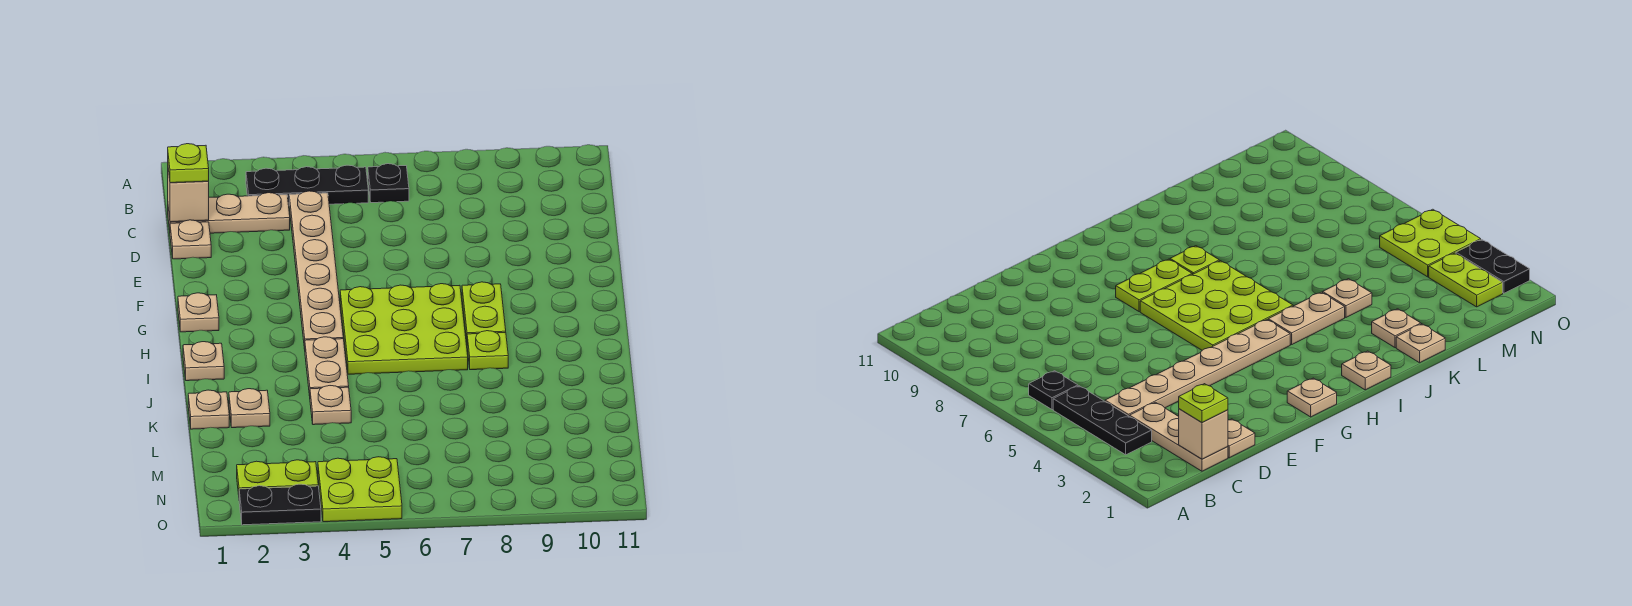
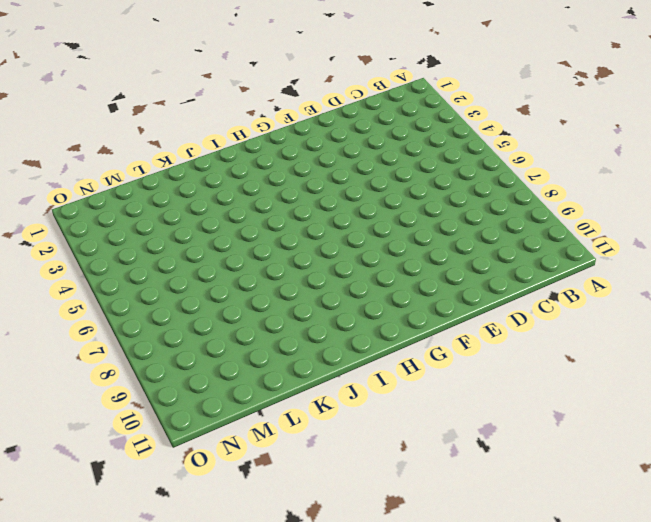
none -> black plate B3:B5 level 1
none -> black plate B6 level 1
none -> tan plate C1:C3 level 1

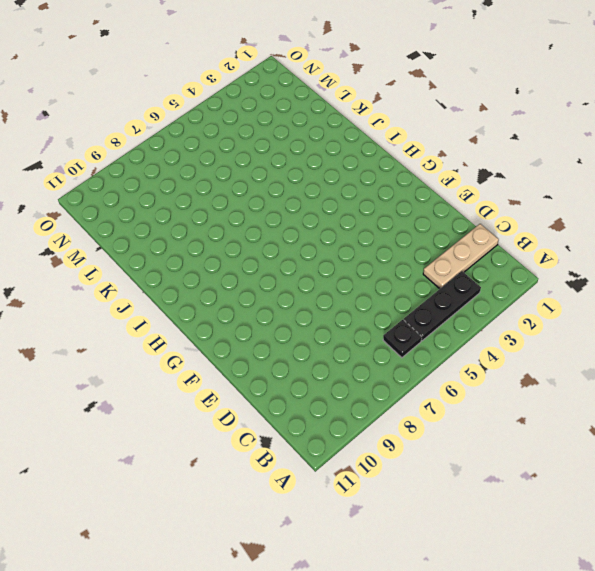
none -> tan plate C4:H4 level 1
none -> tan plate D1 level 1
none -> tan plate G1 level 1

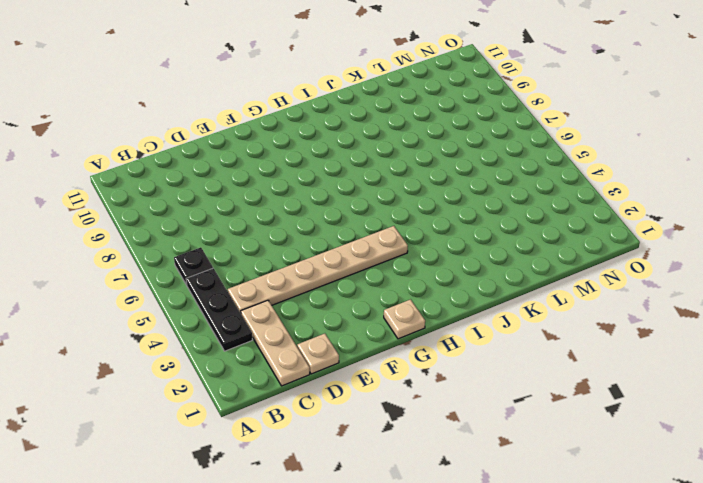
none -> lime plate G5:I7 level 1
none -> lime plate G8:H8 level 1
none -> tan plate I1 level 1

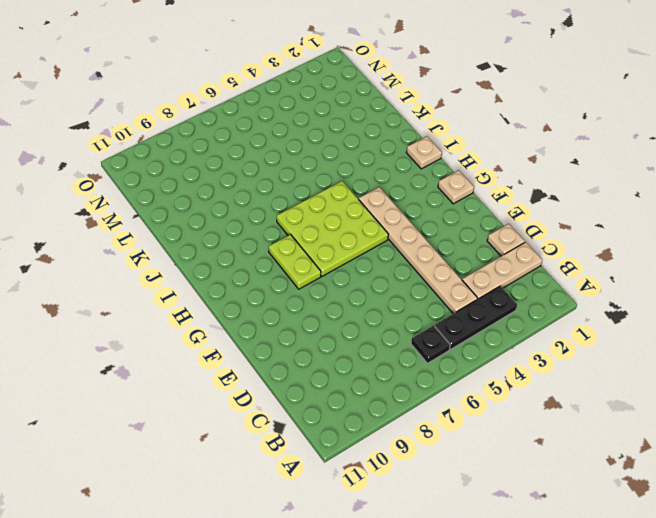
none -> tan plate I4:J4 level 1
none -> lime plate I8 level 1
none -> tan plate K1 level 1

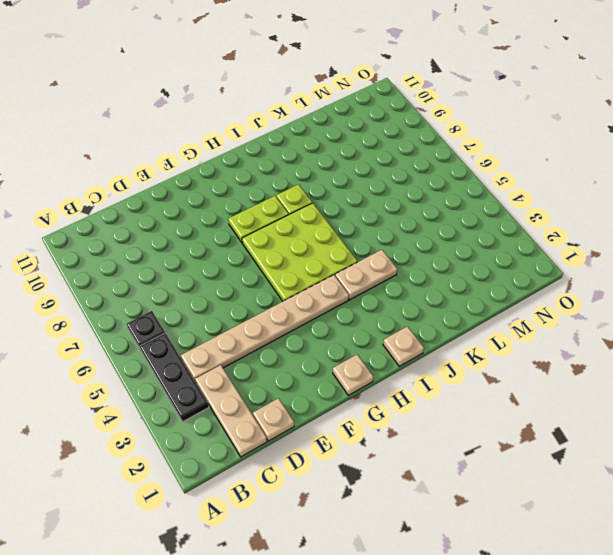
none -> tan plate K1 level 1
none -> tan plate K2 level 1
none -> tan plate K4 level 1

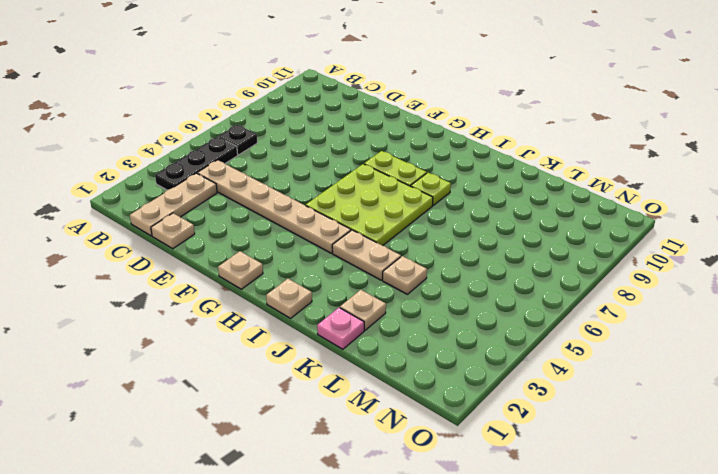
pink plate K1 level 1 -> tan plate K1 level 1
none -> lime plate N2:N3 level 1
none -> lime plate N4:O5 level 1
none -> black plate O2:O3 level 1

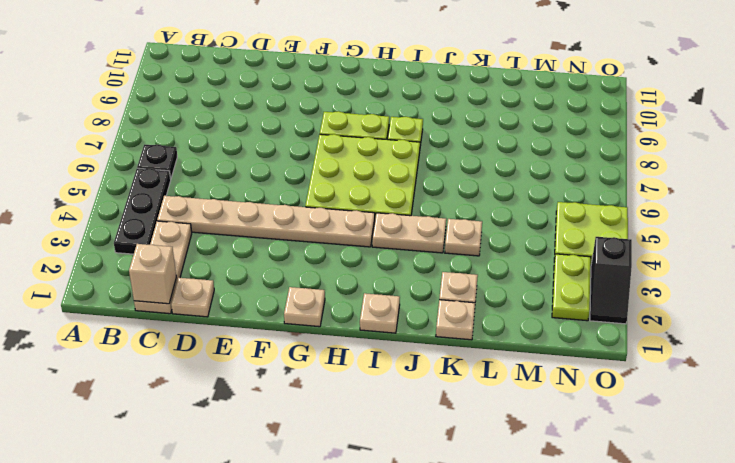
black slope O2:O3 level 1 top 3 -> black plate O2:O3 level 1
none -> lime plate C1 level 3

